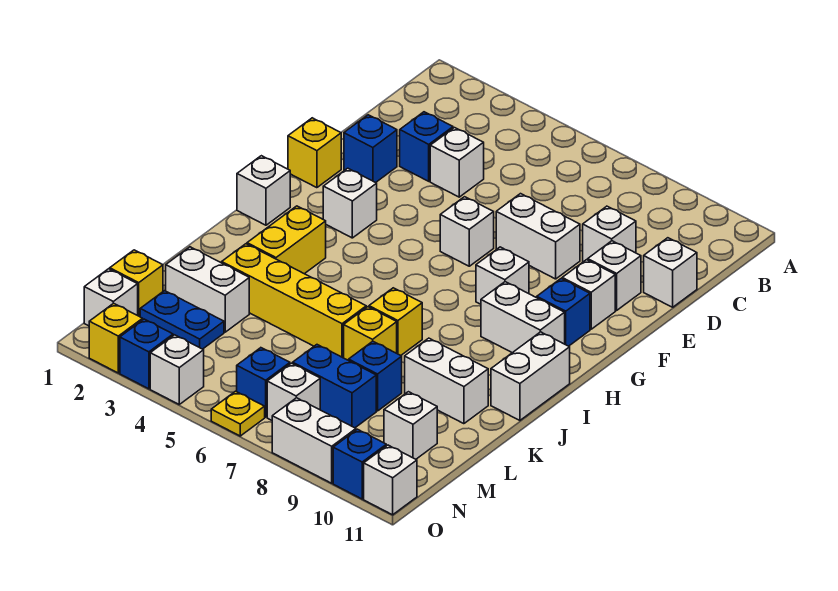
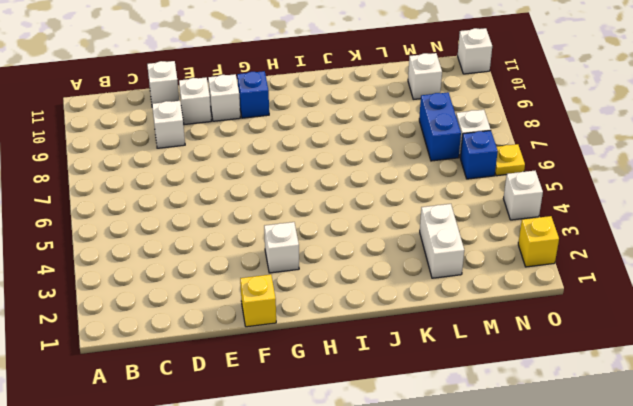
none -> blue brick D3 level 1
none -> white brick D4 level 1
none -> blue brick E2 level 1
none -> white brick E7:E8 level 1

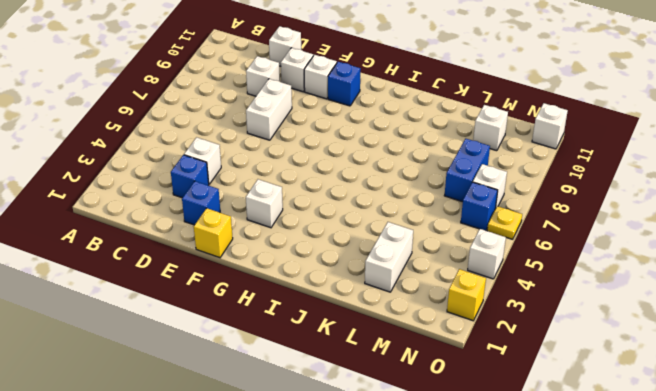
none -> white brick F6 level 1
none -> white brick G8 level 1
none -> white brick H1 level 1
none -> white brick H9:H10 level 1

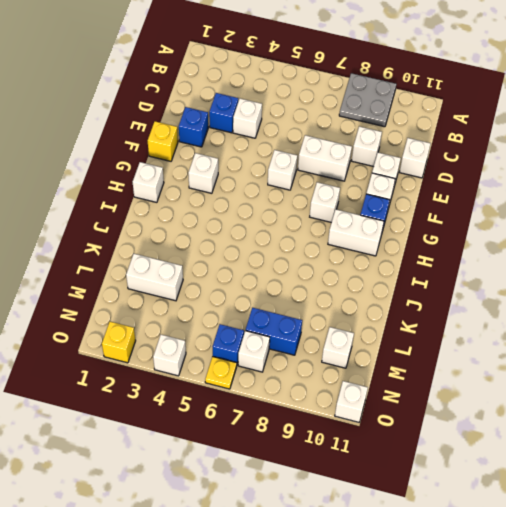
grey plate A8:B9 level 1 -> none
none -> yellow brick I3:J3 level 1
none -> white brick I11:J11 level 1
none -> yellow brick J7 level 1
none -> yellow brick K3:K6 level 1

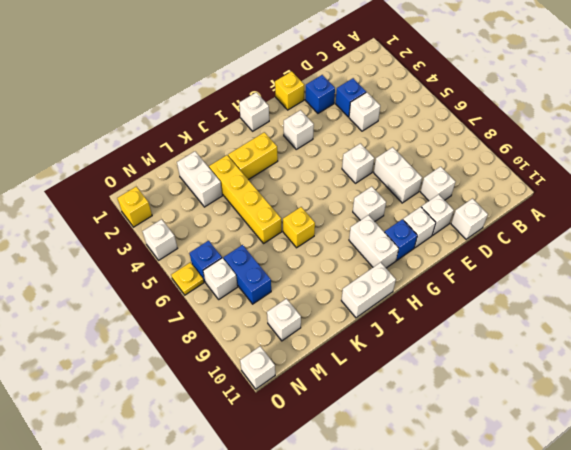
none -> yellow brick K7 level 1
none -> white brick K9:K10 level 1
none -> blue brick L8 level 1
none -> yellow brick M1 level 1

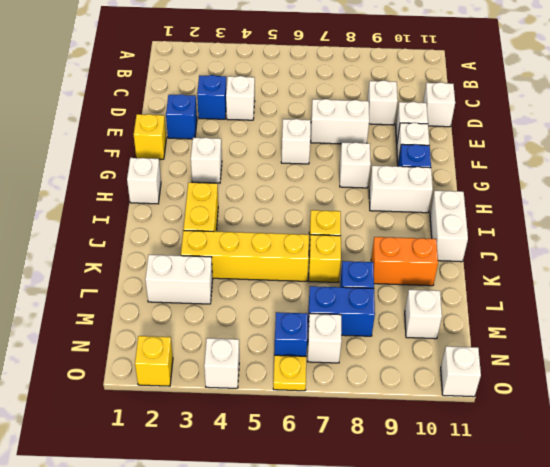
orange brick K9:K10 level 1 -> white brick K9:K10 level 1
none -> yellow brick M1 level 1
none -> blue plate M2:M3 level 1
none -> white brick N1 level 1
none -> blue brick O3 level 1

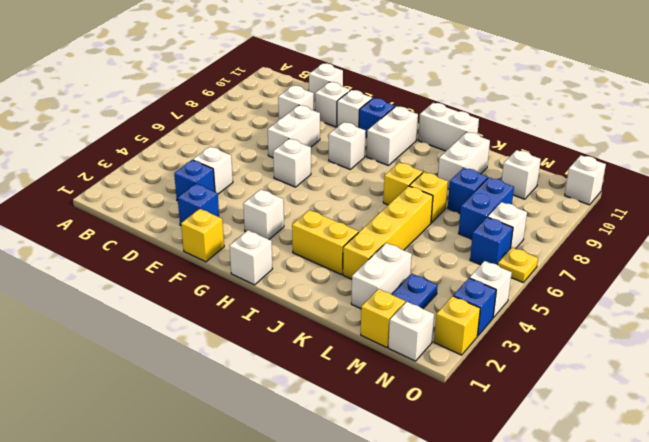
none -> white brick O8:O9 level 1
none -> blue brick O10 level 1

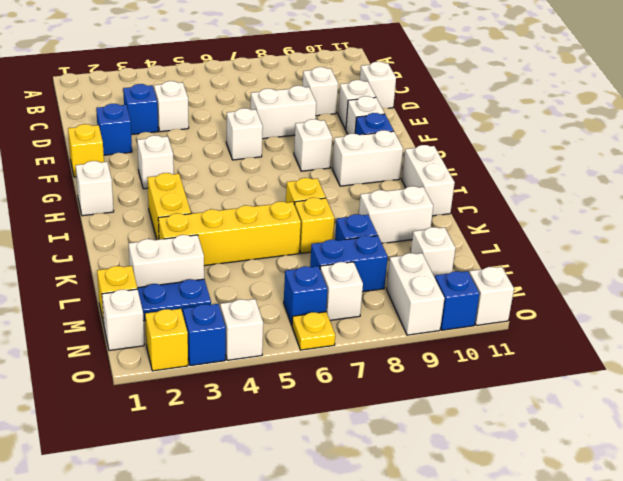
white brick N9:O9 level 1 -> white brick O8:O9 level 1

